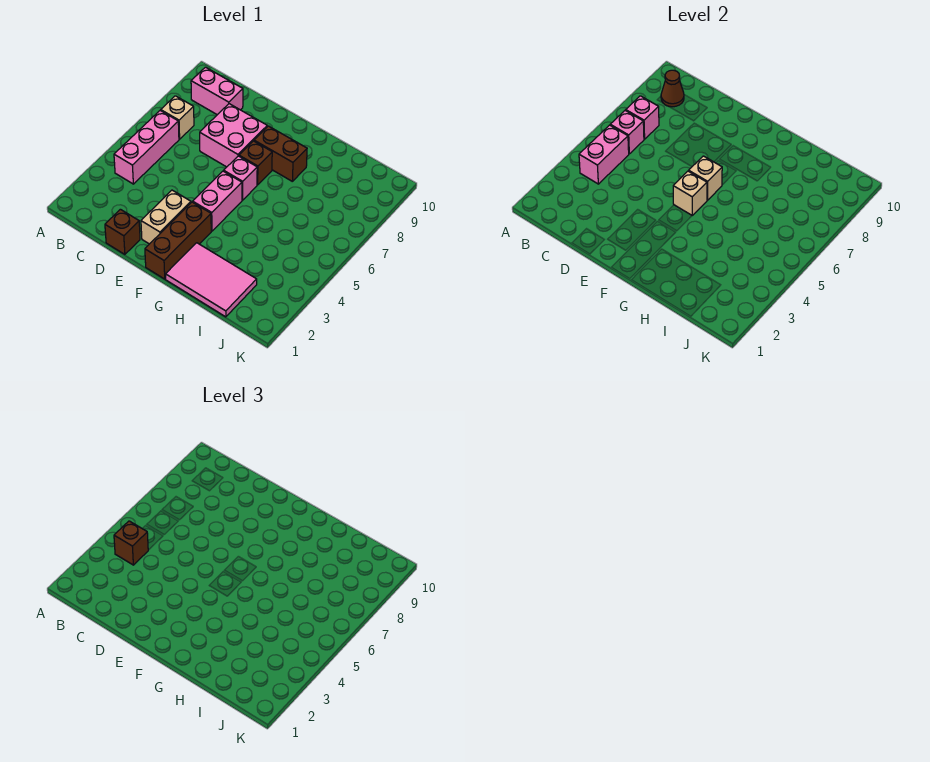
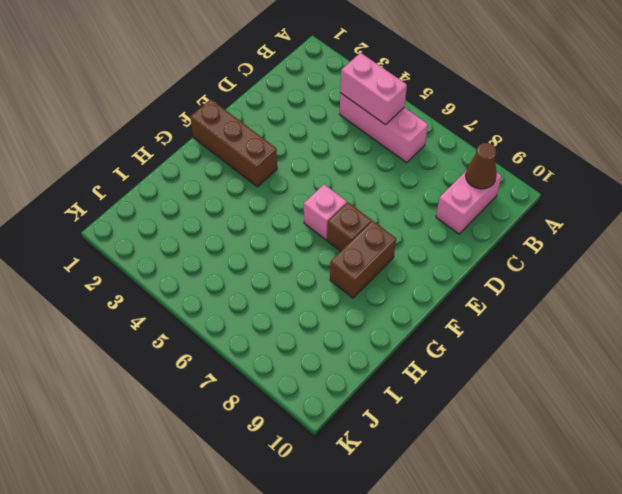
none -> tan brick B7 level 1
none -> brown brick D1 level 1
none -> pink brick D7:E8 level 1

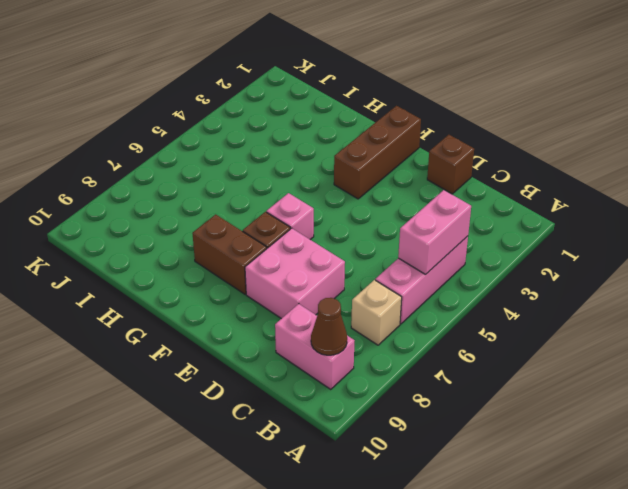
none -> tan brick E2:E3 level 1
none -> pink brick F4:F5 level 1
none -> pink tile G1:I2 level 1

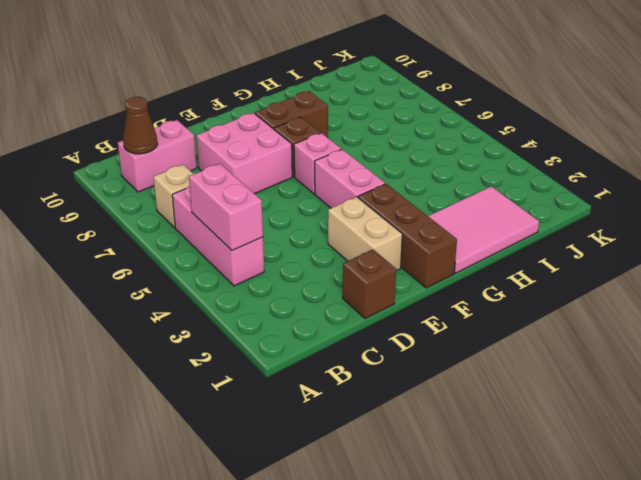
none -> pink brick B6 level 2
none -> pink brick B7 level 2
none -> tan brick F5 level 2

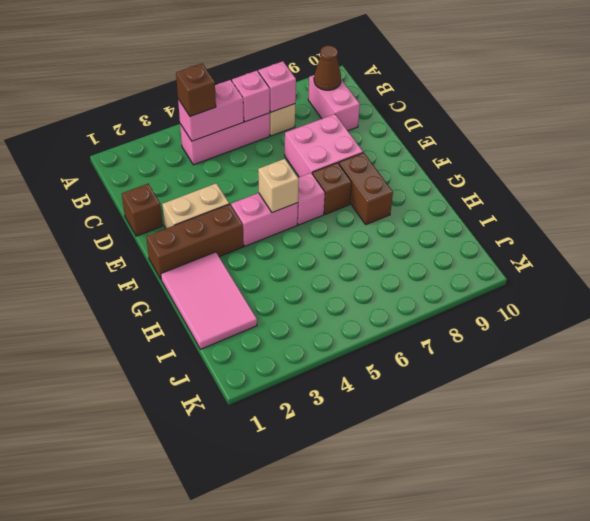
none -> tan brick F6 level 2

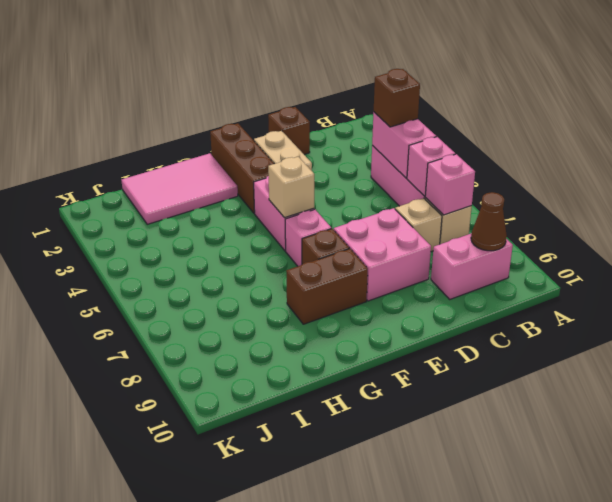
tan brick C7 level 1 -> tan brick F6 level 2

